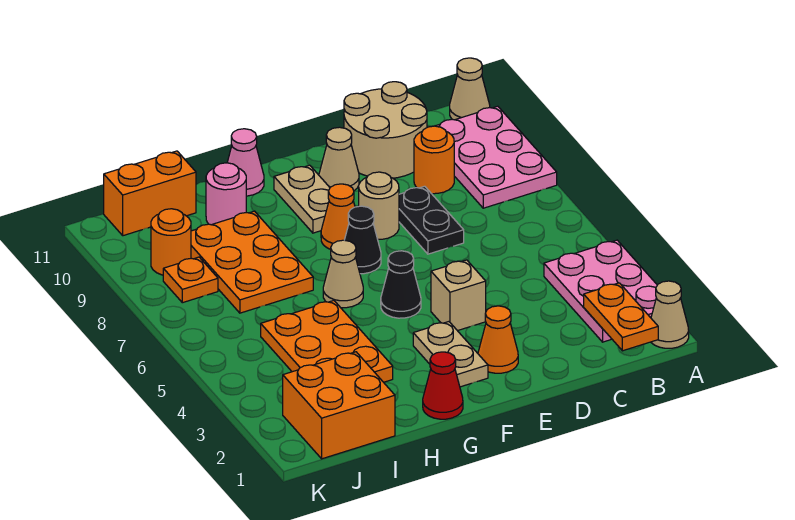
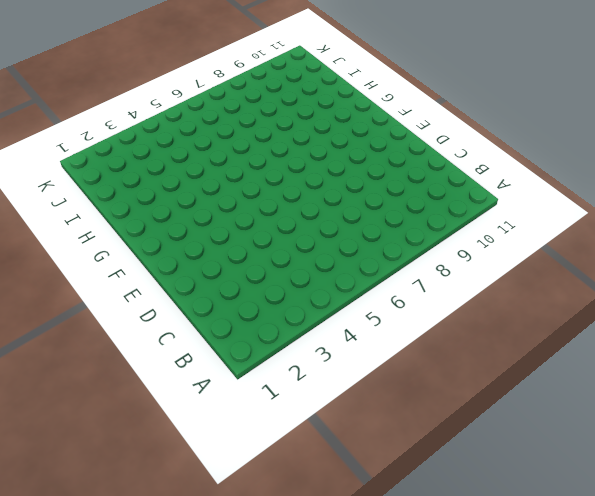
none -> tan cone A1 level 1
none -> pink plate A2:B4 level 1
none -> pink plate A8:B10 level 1

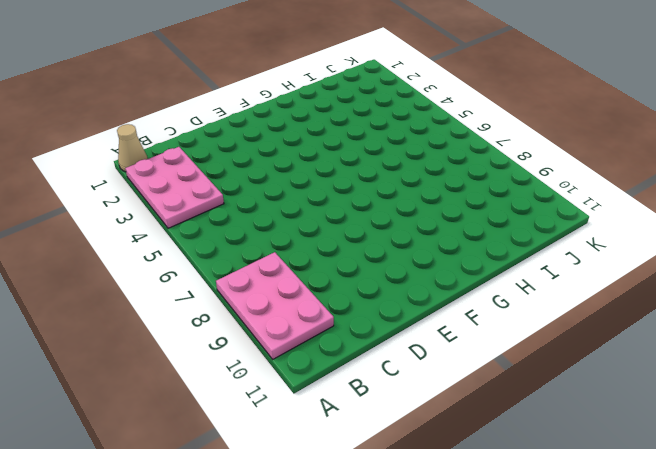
none -> tan cone A11 level 1
none -> orange round brick C9 level 1
none -> tan round brick C10:D11 level 1

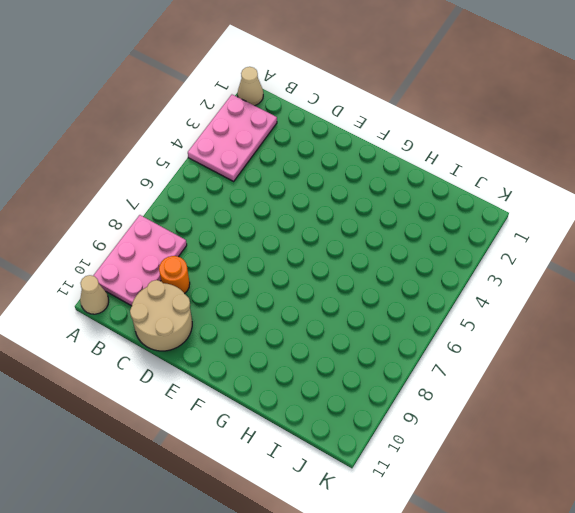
none -> black plate D7:D8 level 1
none -> orange cone E2 level 1
none -> tan brick E4 level 1

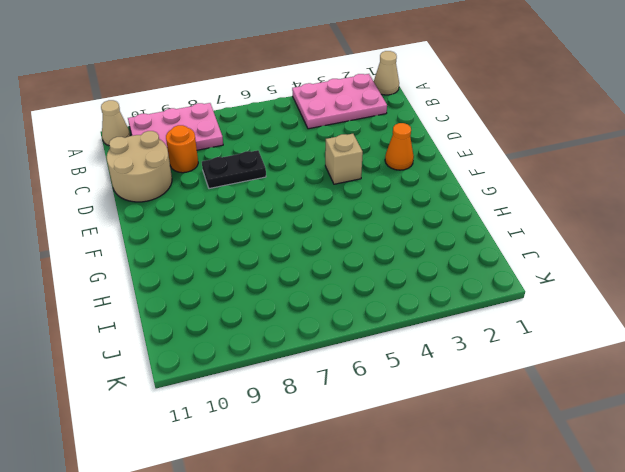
none -> tan round brick E8 level 1
none -> tan cone E10 level 1
none -> tan plate F2:F3 level 1

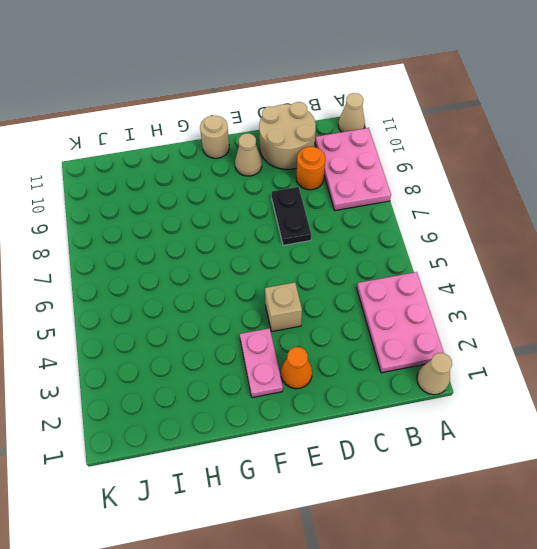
pink plate F2:F3 level 1 -> tan plate F2:F3 level 1
tan round brick F11 level 1 -> tan round brick E8 level 1
none -> black cone F5 level 1
none -> black cone F7 level 1
none -> orange cone F8 level 1

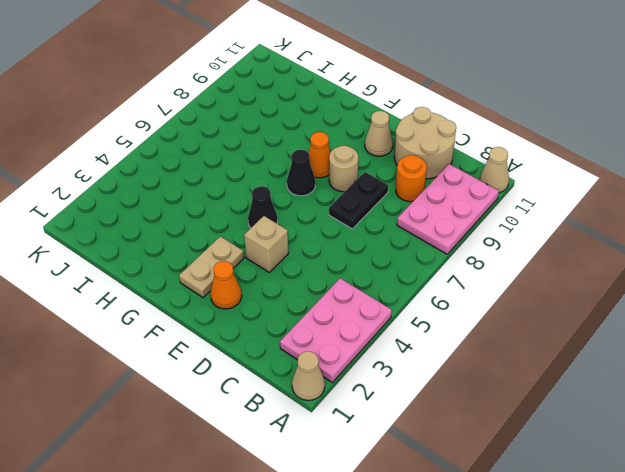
none -> tan plate F9:F10 level 1
none -> red cone G1 level 1
none -> tan cone G6 level 1

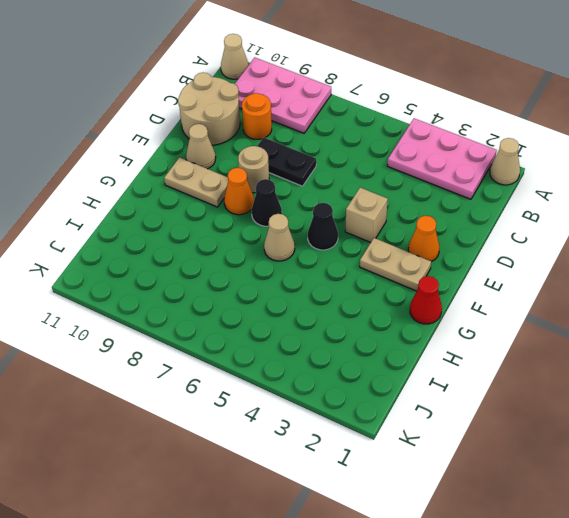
none -> pink cone G11 level 1
none -> orange plate H3:I5 level 1
none -> orange plate H7:I9 level 1

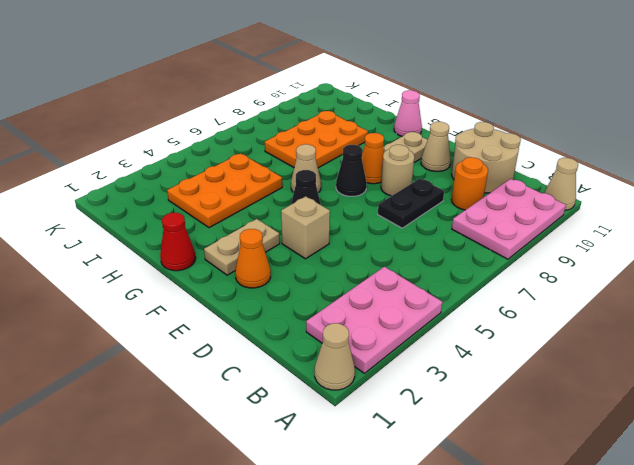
none -> pink round brick H10 level 1
none -> orange brick I1:J2 level 1
none -> orange brick I11:J11 level 1

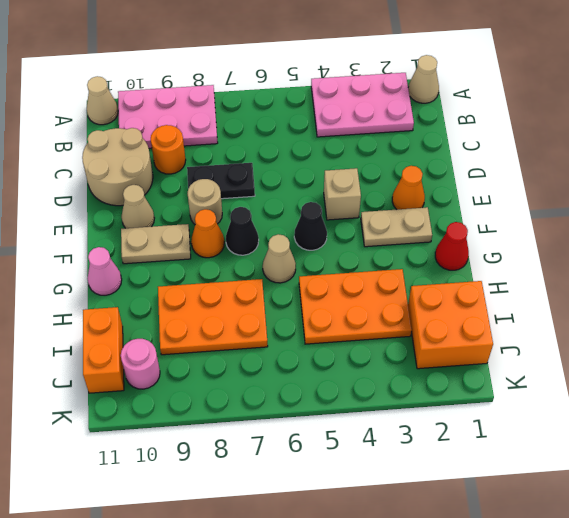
pink round brick J10 level 1 -> pink round brick H10 level 1
none -> orange plate J8 level 1
none -> orange round brick J9 level 1
none -> orange plate B1:B2 level 2

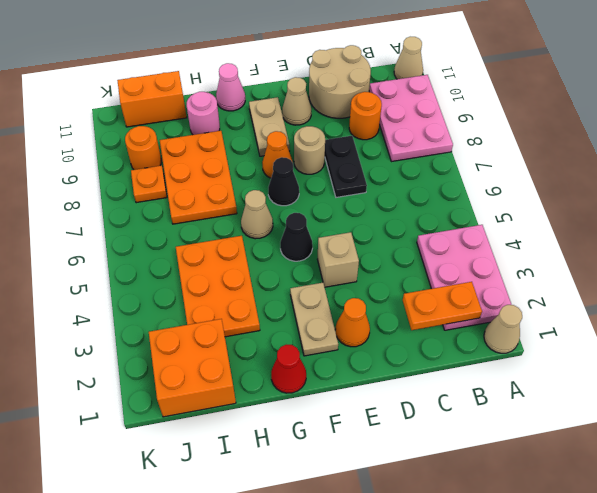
orange plate B2:C2 level 2 -> orange plate B1:B2 level 2

